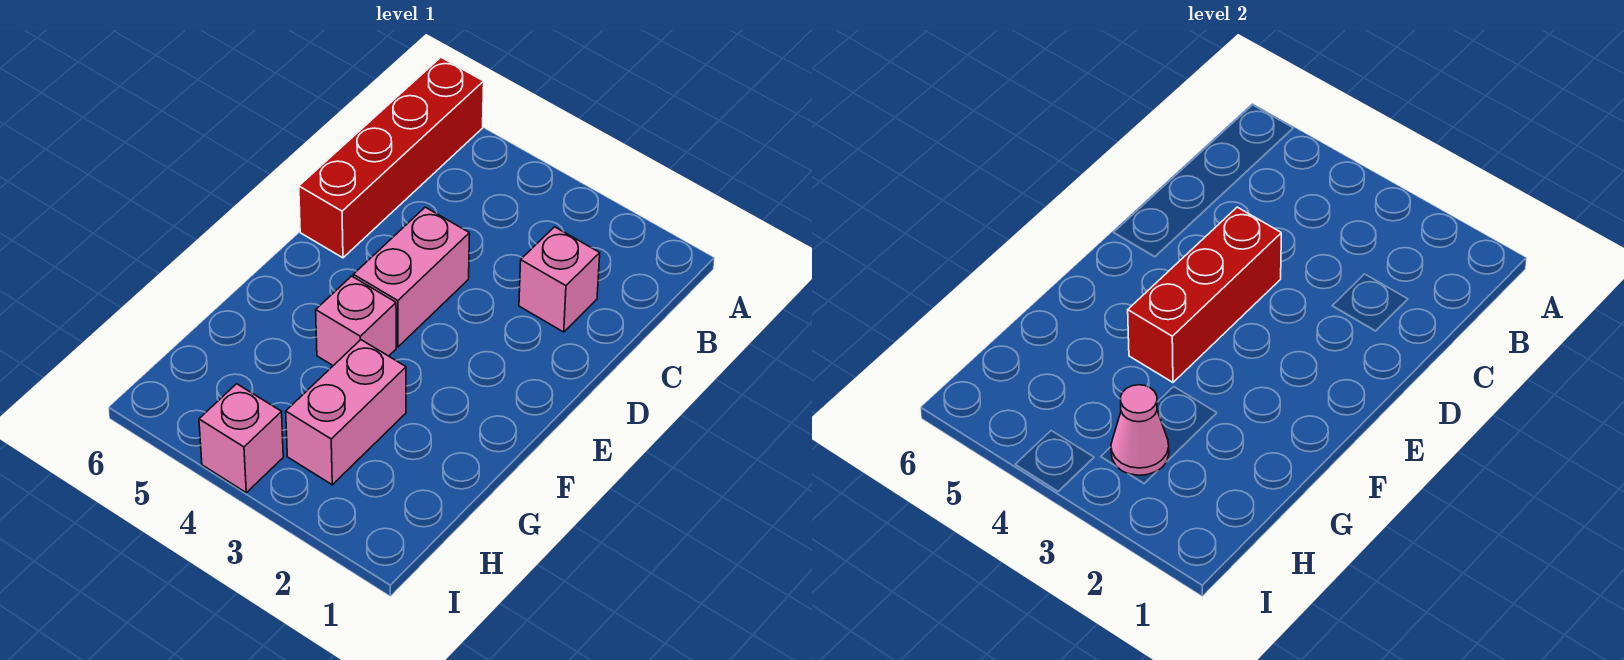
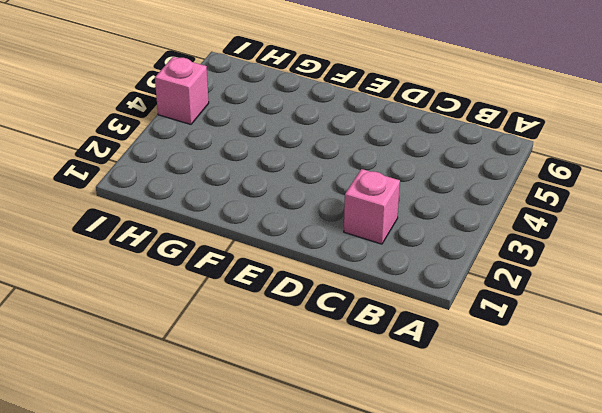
none -> red brick A6:D6 level 1
none -> pink brick D4:E4 level 1

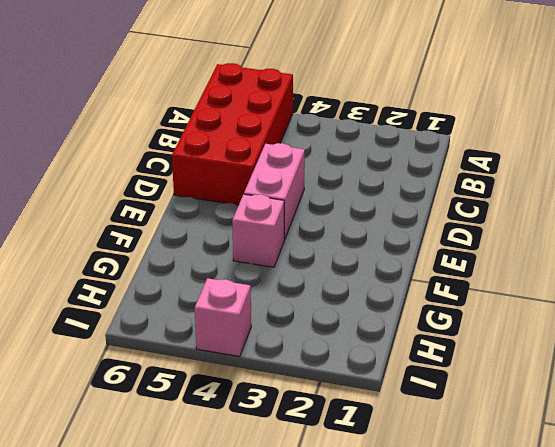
red brick A5:D6 level 1 -> red brick A6:D6 level 1
none -> pink brick C2 level 1
none -> pink brick G3:H3 level 1

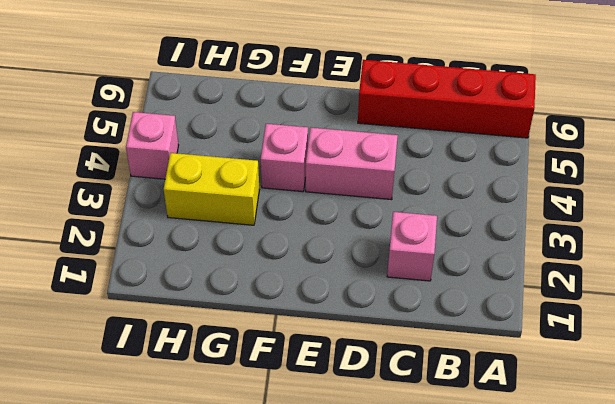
yellow brick G3:H3 level 1 -> pink brick G3:H3 level 1
none -> red brick D4:F4 level 2
none -> pink cone H3 level 2

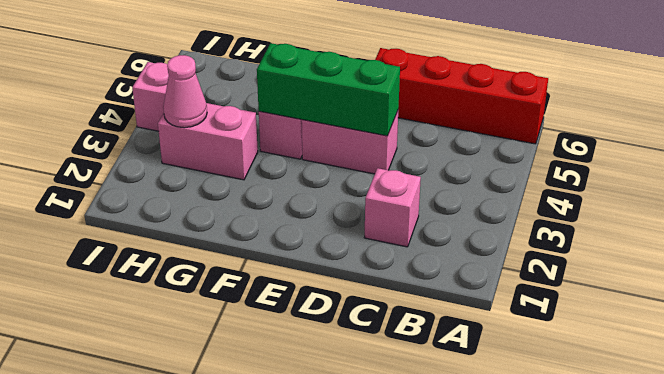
green brick D4:F4 level 2 -> red brick D4:F4 level 2

